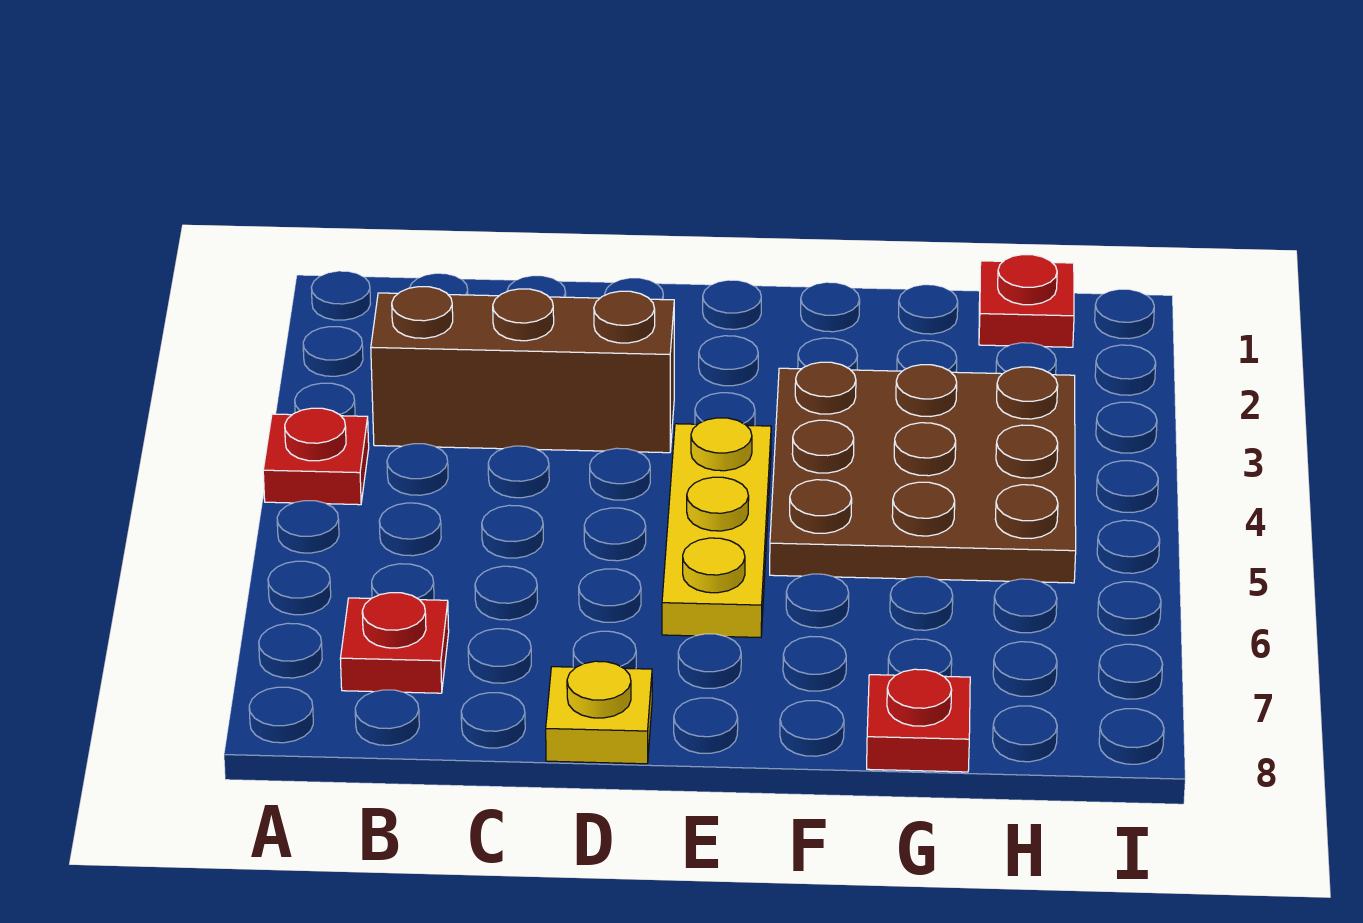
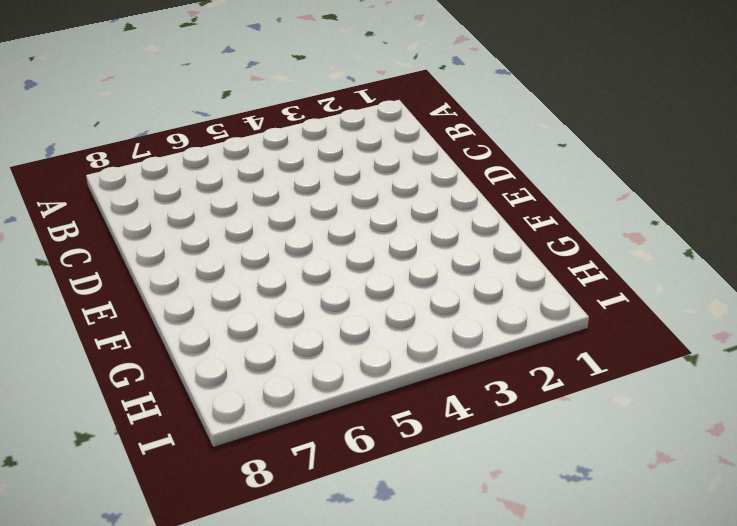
none -> red plate A4 level 1
none -> brown brick B3:D3 level 1

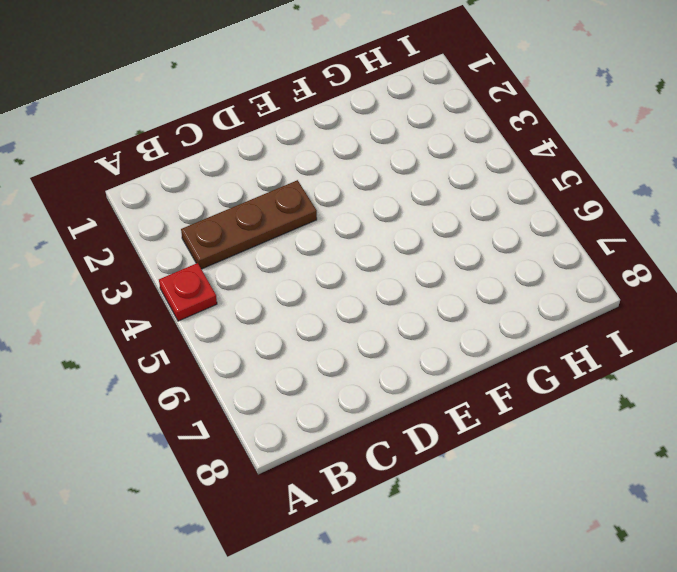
brown plate B3:D3 level 1 -> brown brick B3:D3 level 1
none -> red plate B7 level 1
none -> yellow plate D8 level 1

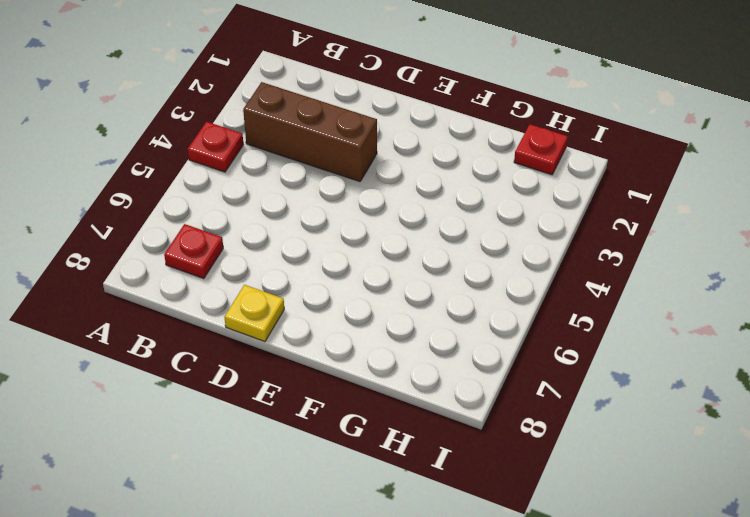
none -> yellow plate E4:E6 level 1
none -> brown plate F3:H5 level 1

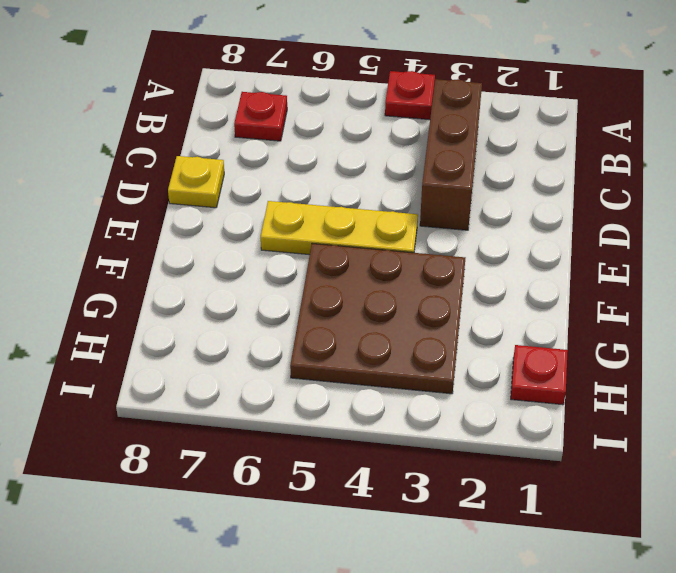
none -> red plate G8 level 1

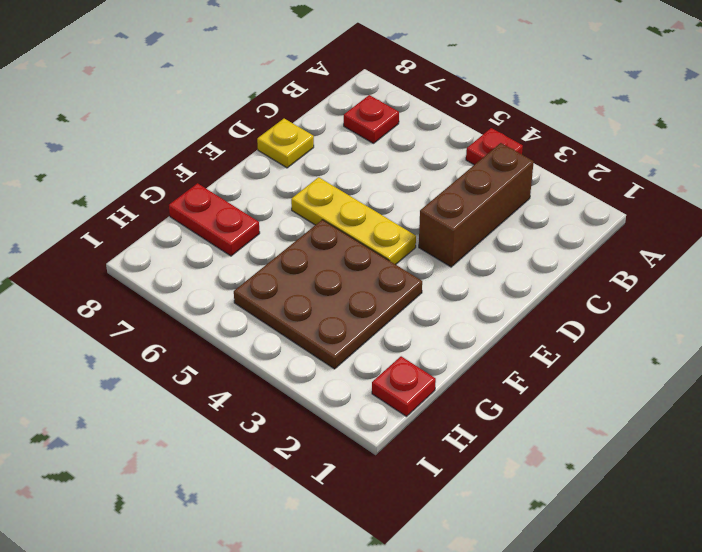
red plate G7:G8 level 1 -> red plate G8 level 1

